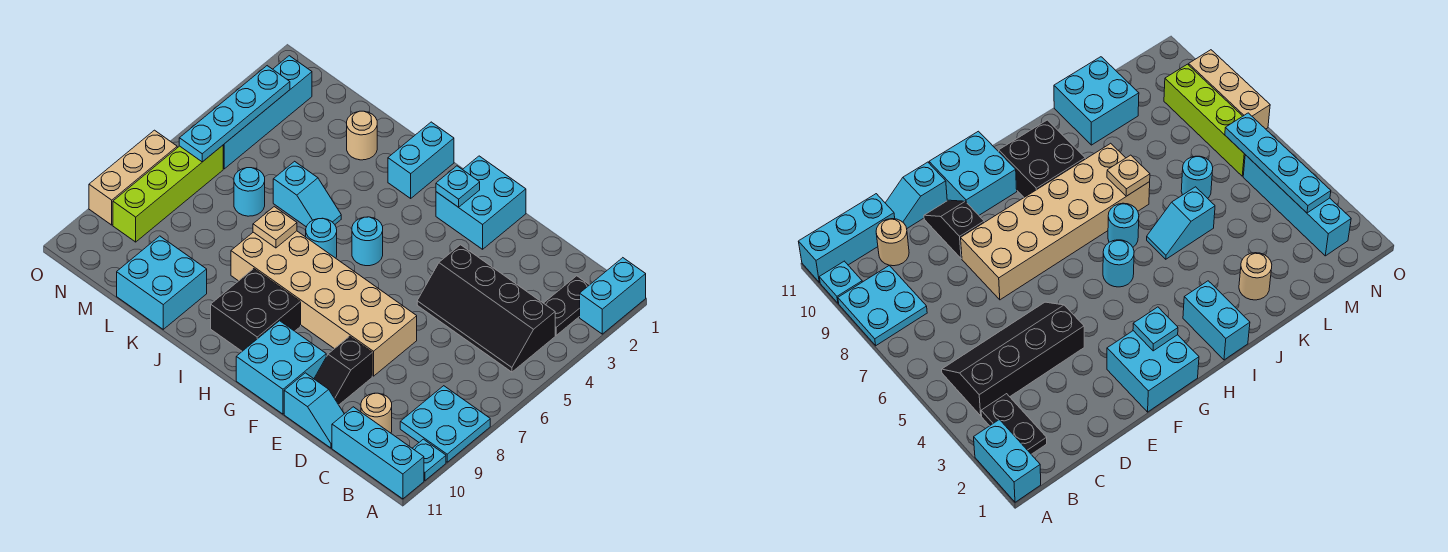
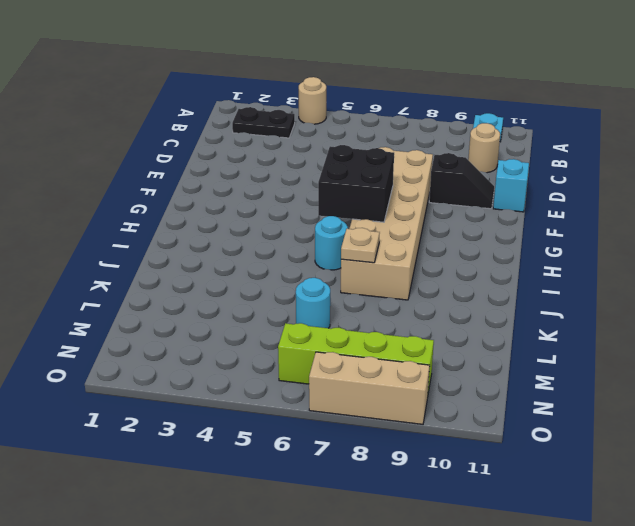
tan round brick A4 level 1 -> tan round brick K2 level 1
black brick G6:H7 level 2 -> black brick H9:I10 level 1
none -> cyan brick A1:A2 level 1
none -> cyan plate A8:B9 level 1
none -> cyan brick A11:C11 level 1

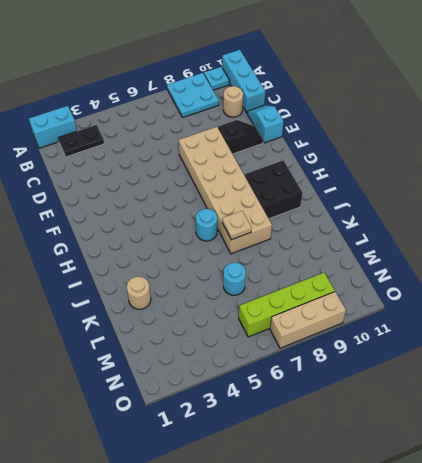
none -> black slope B4:E5 level 1 top 4
none -> cyan brick F1:G2 level 1
none -> cyan brick F10:G11 level 1

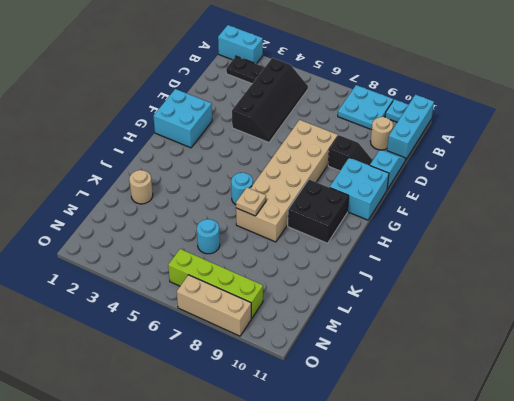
none -> cyan round brick H5 level 1
none -> cyan brick I1:I2 level 1
none -> cyan slope J5:K5 level 1 top K

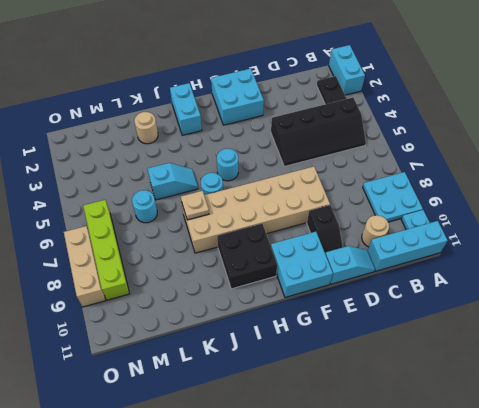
none -> cyan brick K10:L11 level 1
none -> cyan brick N2:N5 level 1
none -> cyan plate G2 level 2

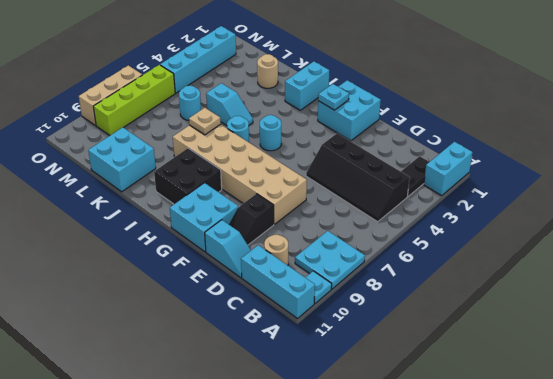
none -> cyan plate N3:N6 level 2

